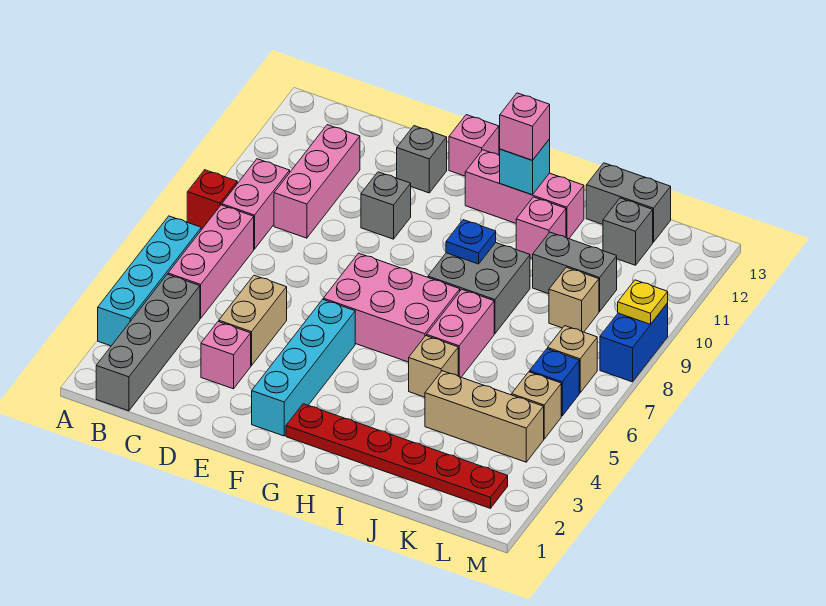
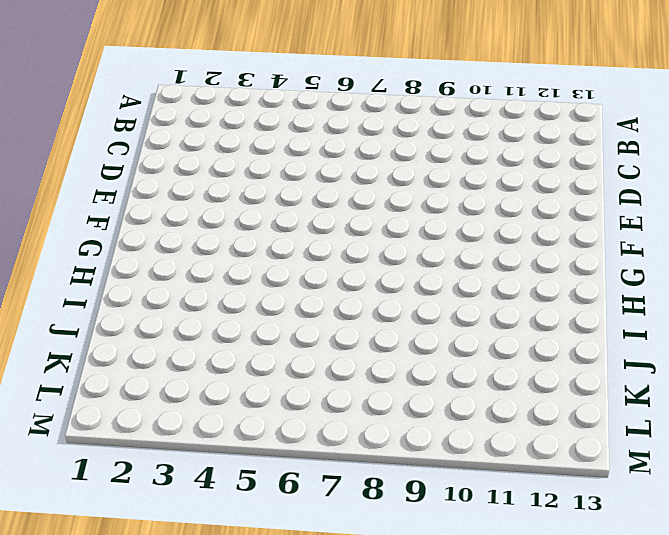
none -> cyan brick A3:A6 level 1
none -> red brick A8 level 1
none -> grey brick B1:B4 level 1
none -> pink brick B5:B7 level 1

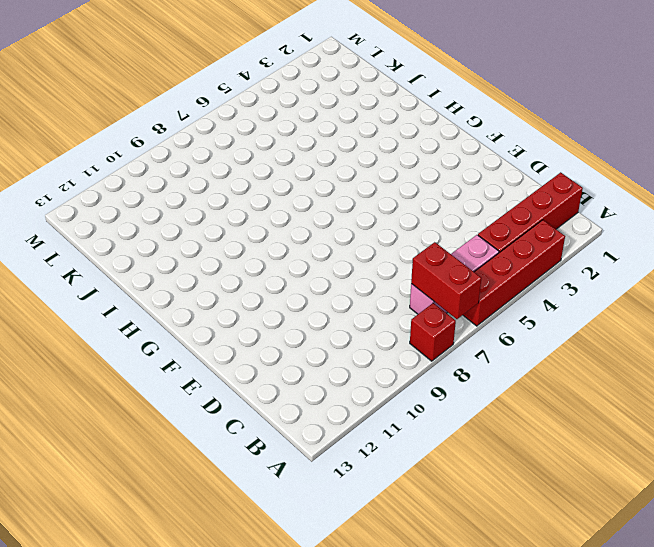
red brick A3:A6 level 1 -> cyan brick A3:A6 level 1
red brick A7:B7 level 2 -> none
red brick B1:B4 level 1 -> grey brick B1:B4 level 1
none -> pink brick B8:B9 level 1
none -> pink brick C9:C11 level 1
none -> pink brick D3 level 1
none -> tan brick D4:D5 level 1

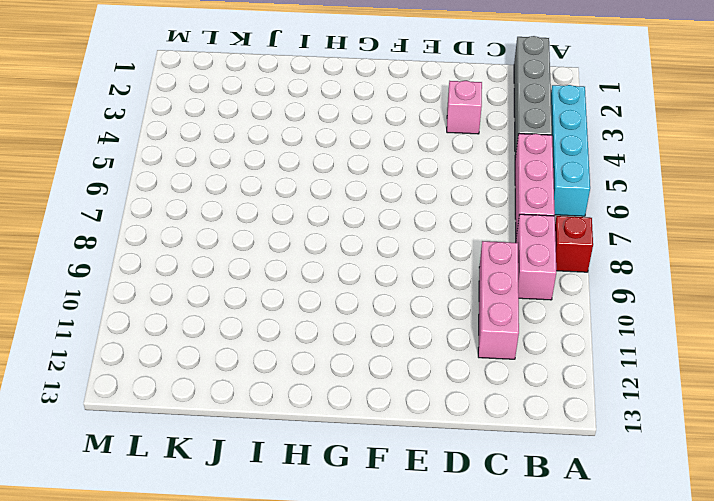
none -> tan brick D4:D5 level 1
none -> grey brick E10 level 1
none -> grey brick E12 level 1
none -> cyan brick F2:F5 level 1

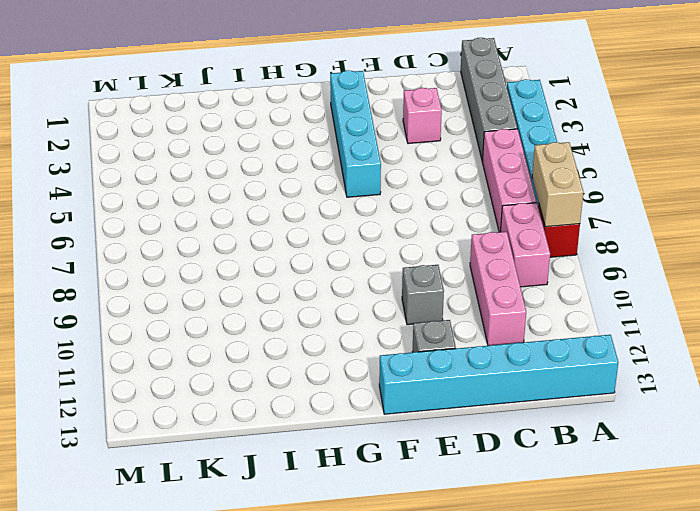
tan brick A7:A8 level 2 -> tan brick D4:D5 level 1
cyan brick A13:F13 level 1 -> pink brick F13 level 1
none -> pink brick F6:H7 level 1
none -> red plate G2:L2 level 1
none -> pink brick G12:I12 level 1
none -> grey brick H8:I9 level 1

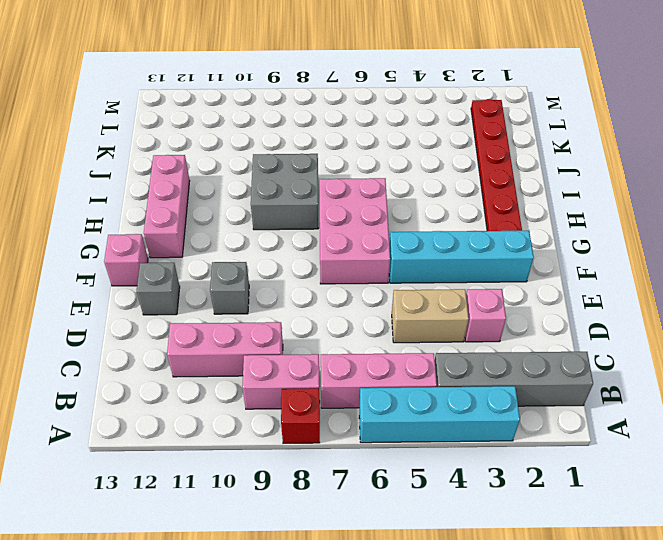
none -> tan brick I5 level 1
none -> pink brick I6:I7 level 1
none -> pink brick I11 level 1
none -> tan brick J4:L4 level 1

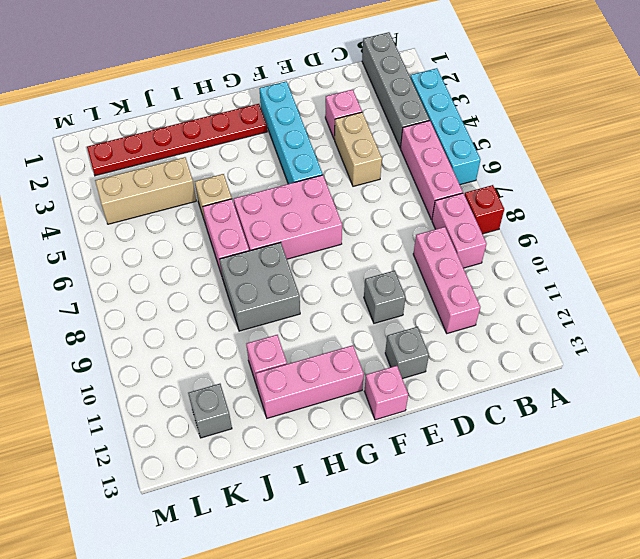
none -> grey brick J10:K10 level 1
none -> grey brick J13:K13 level 1
none -> tan brick K9 level 1
none -> tan brick L5 level 1

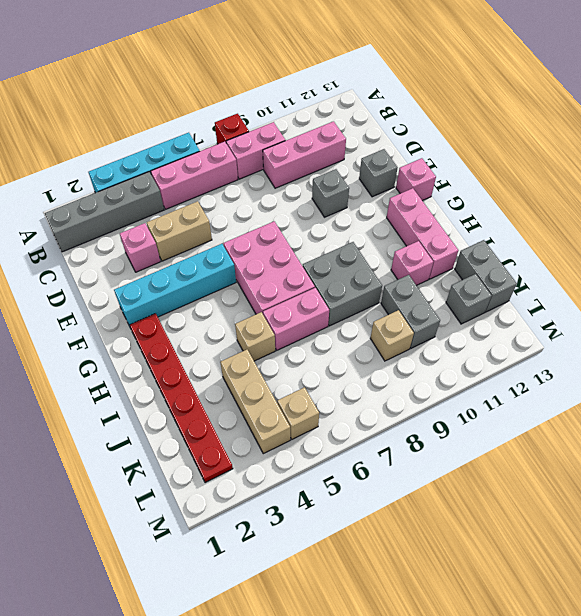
none -> blue brick L6 level 1
none -> tan brick L7 level 1
none -> blue brick M8:M9 level 1
none -> blue plate H9 level 2

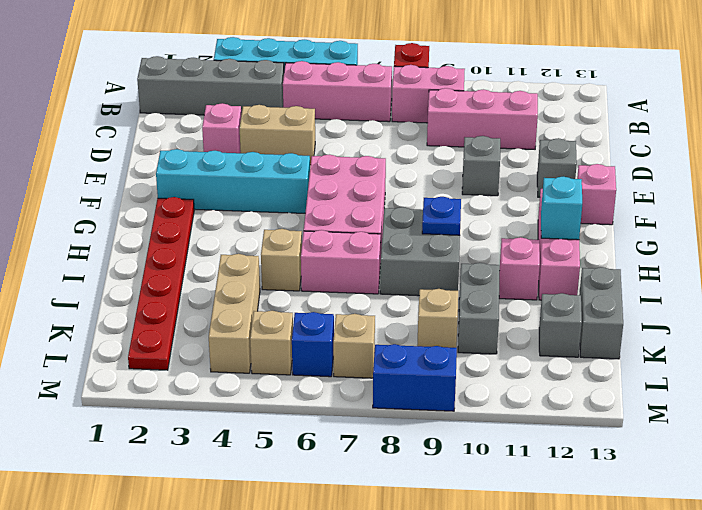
none -> yellow plate M9 level 2
none -> pink brick H12 level 3

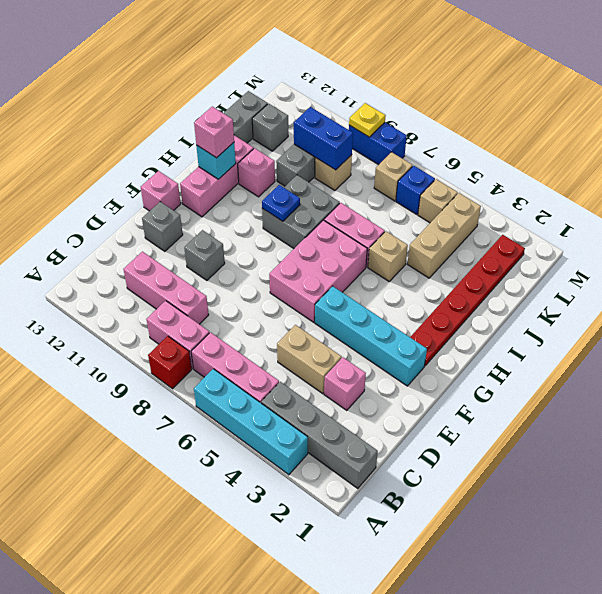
blue brick K9:K10 level 2 -> none

